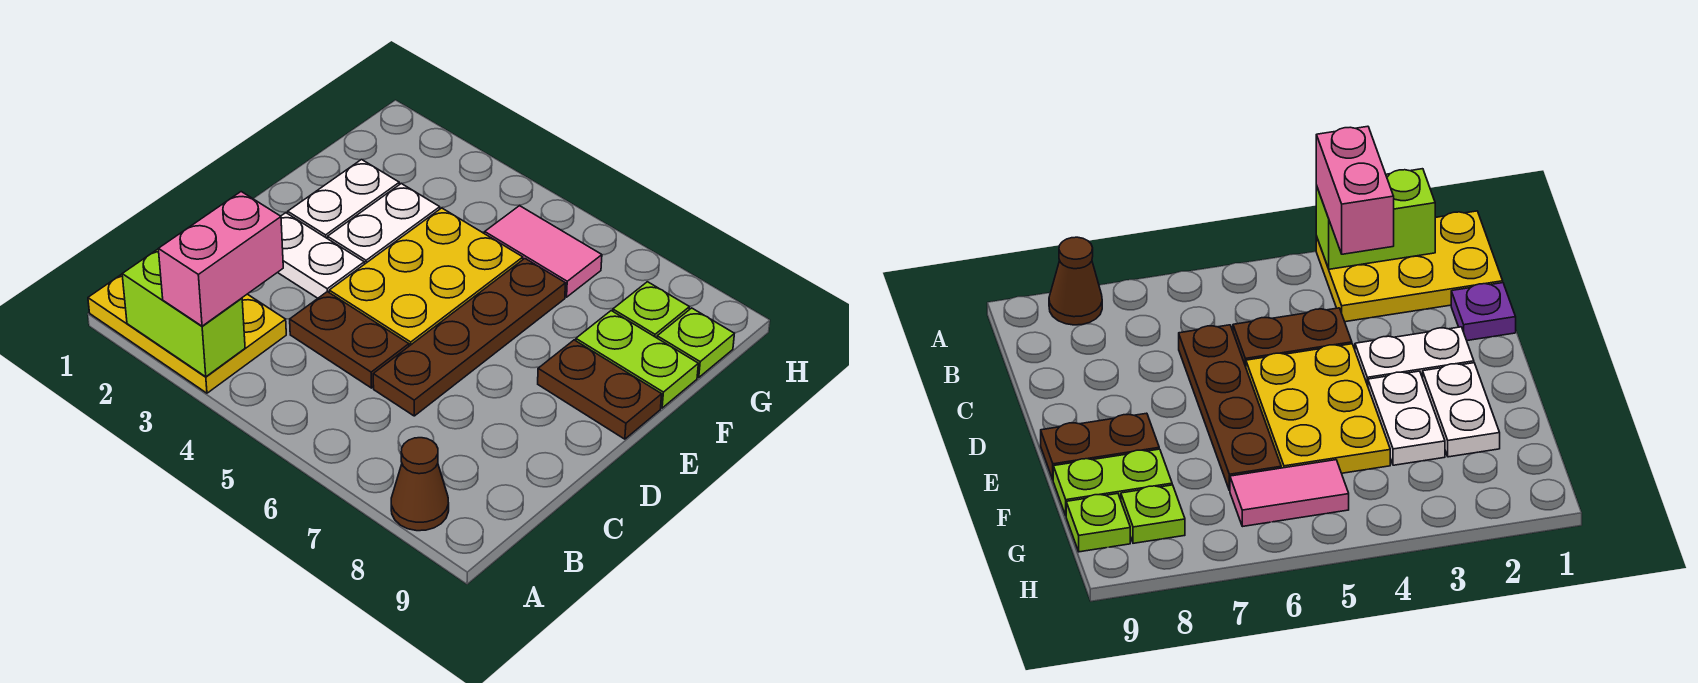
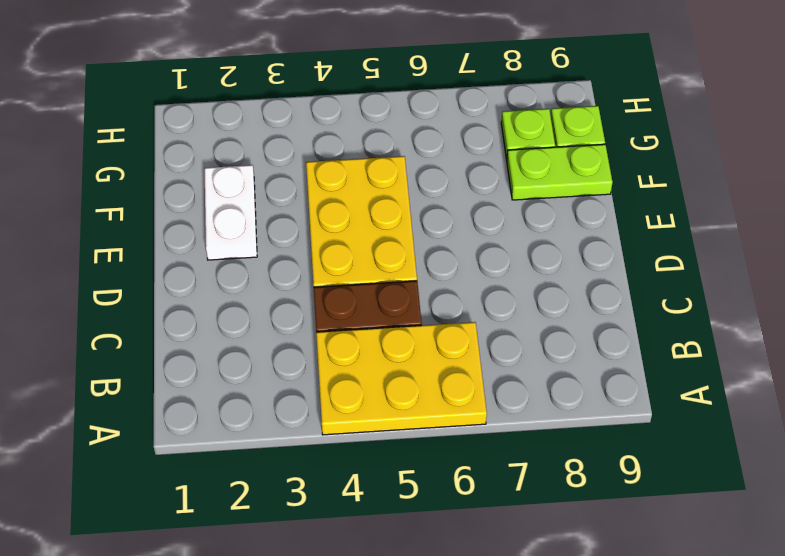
yellow plate A4:B6 level 1 -> yellow plate A1:B3 level 1
none -> brown cone A8 level 1
none -> purple plate C1 level 1
none -> brown plate C6:F6 level 1

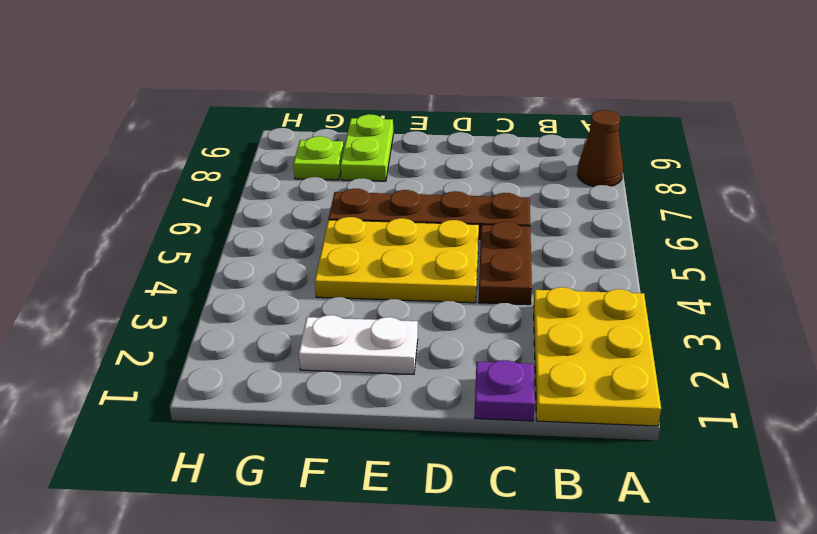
none -> white plate D2:D3 level 1
none -> white plate E3:F3 level 1
none -> brown plate E8:E9 level 1

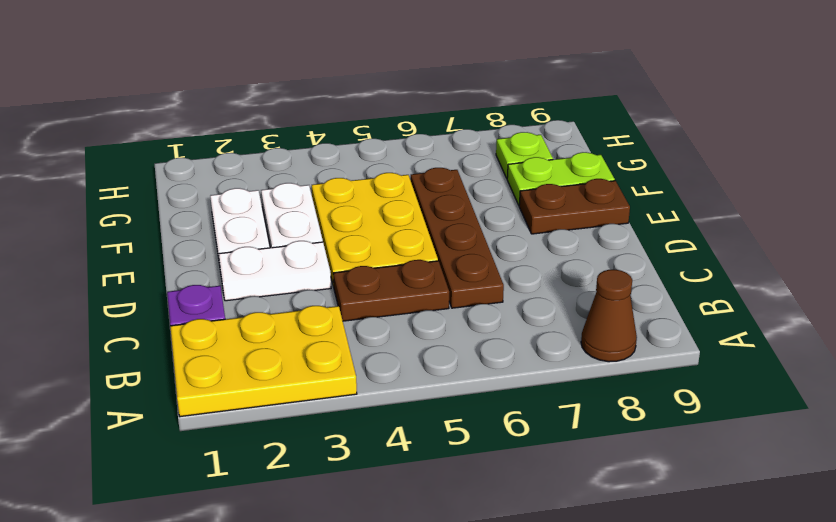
none -> pink tile G5:G6 level 1
none -> lime plate G9 level 1
none -> lime brick A2:A3 level 2

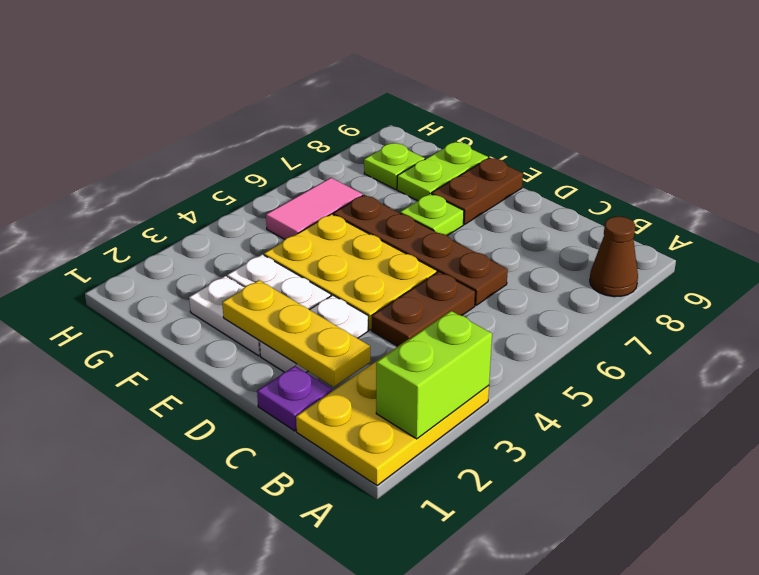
yellow plate C2:E2 level 2 -> none
lime plate E7 level 1 -> lime plate G9 level 1
none -> pink brick A3:B3 level 3

